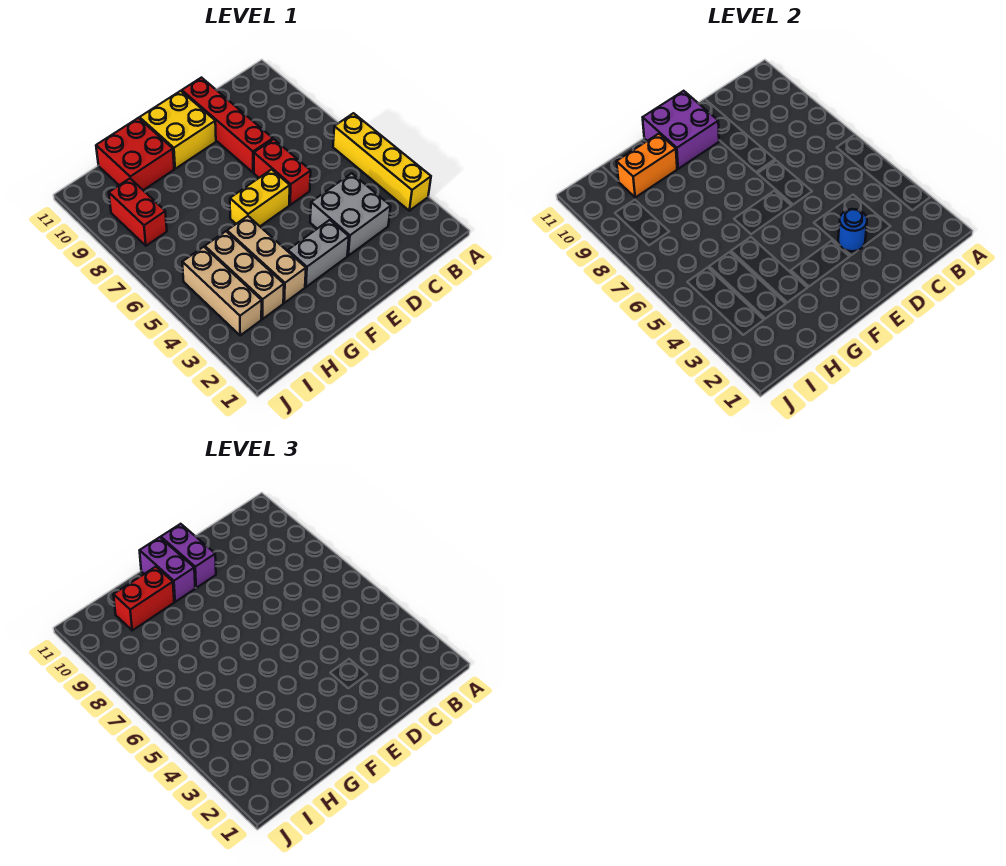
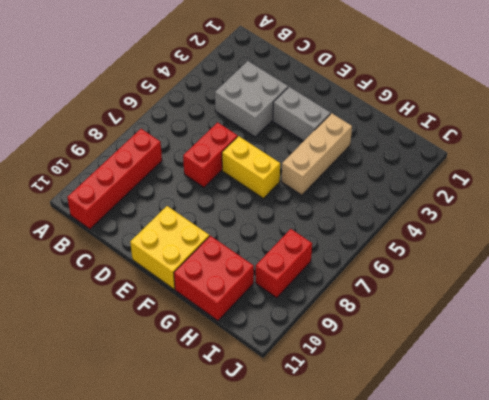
red brick B8:B11 level 1 -> red brick D8:D11 level 1
none -> yellow brick A3:A6 level 1
none -> tan brick H3:H5 level 1
none -> tan brick I3:I5 level 1

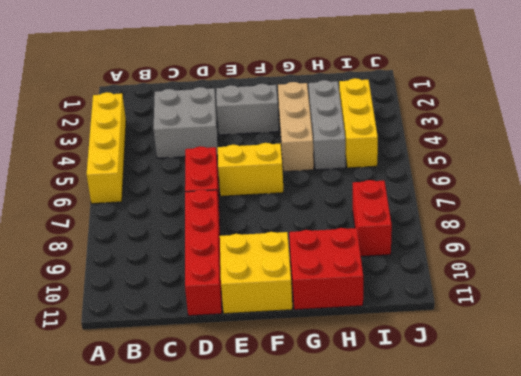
grey brick H3:H5 level 1 -> tan brick H3:H5 level 1
yellow brick I3:I5 level 1 -> tan brick I3:I5 level 1
none -> blue round brick D3 level 2
none -> purple brick E10:F11 level 2
none -> orange brick G10:H10 level 2

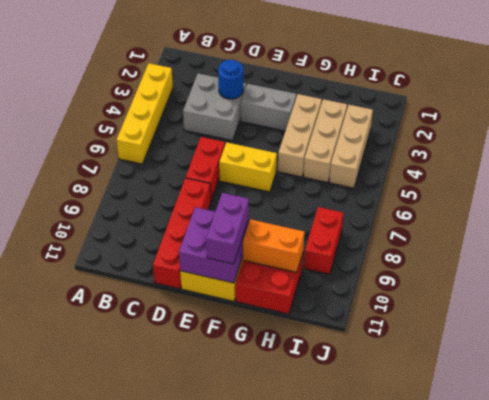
none -> purple brick E10:E11 level 3
none -> red brick G10:H10 level 3

